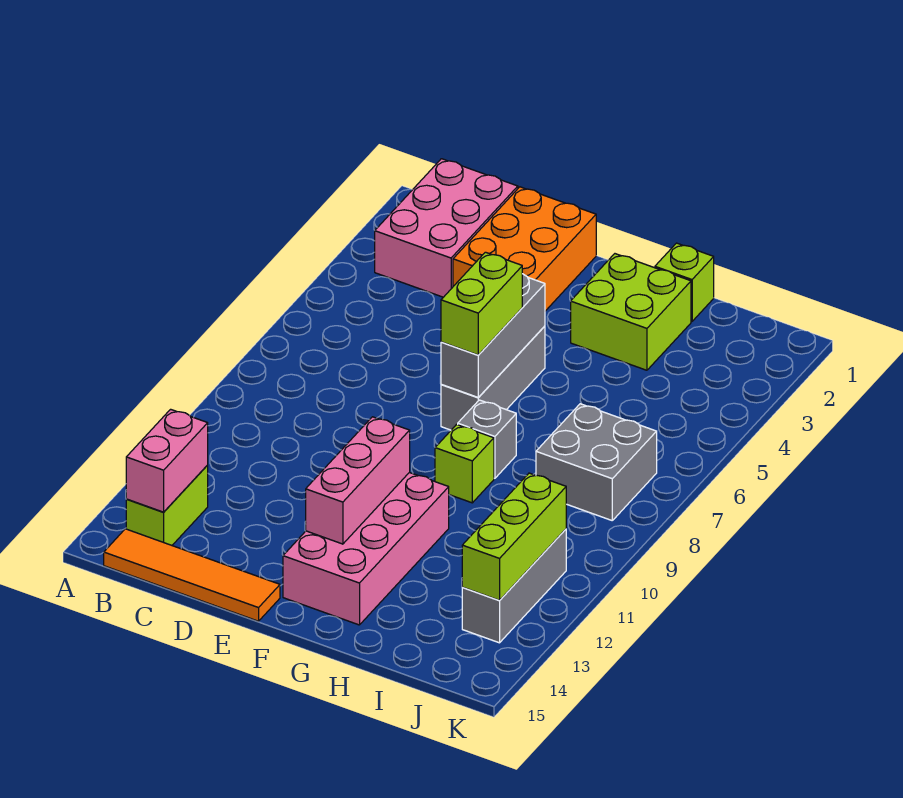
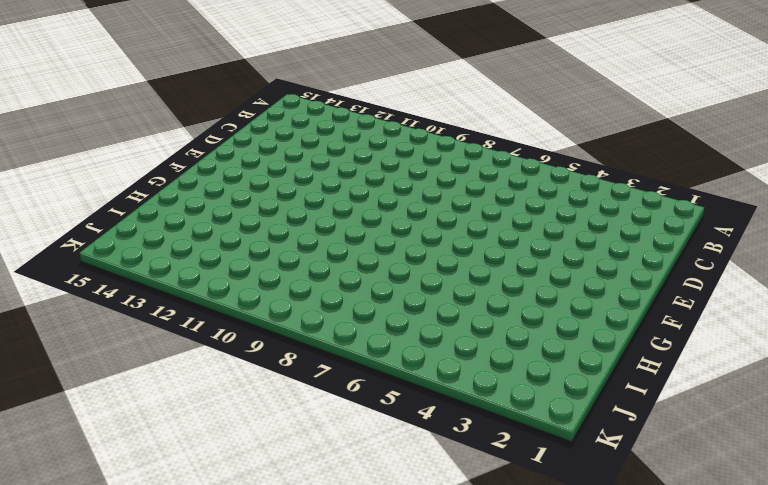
none -> pink brick B1:C3 level 1
none -> lime brick B13:B14 level 1
none -> orange tile B15:E15 level 1

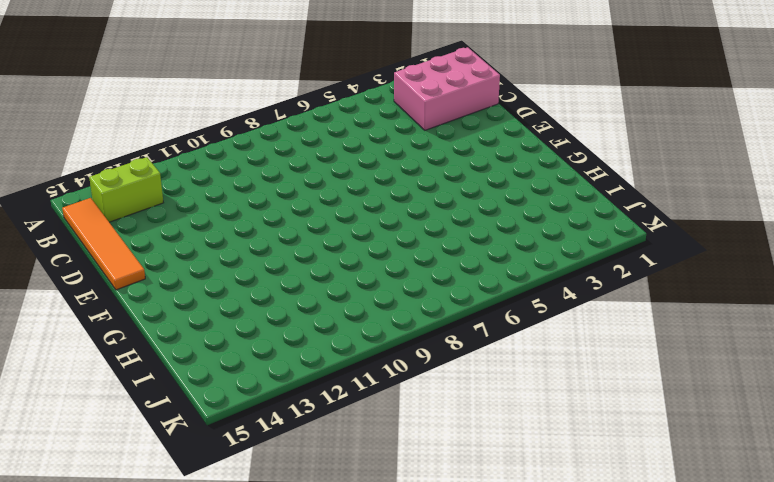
none -> orange brick D1:E3 level 1
none -> grey brick F5:F7 level 1
none -> pink brick F11:G14 level 1

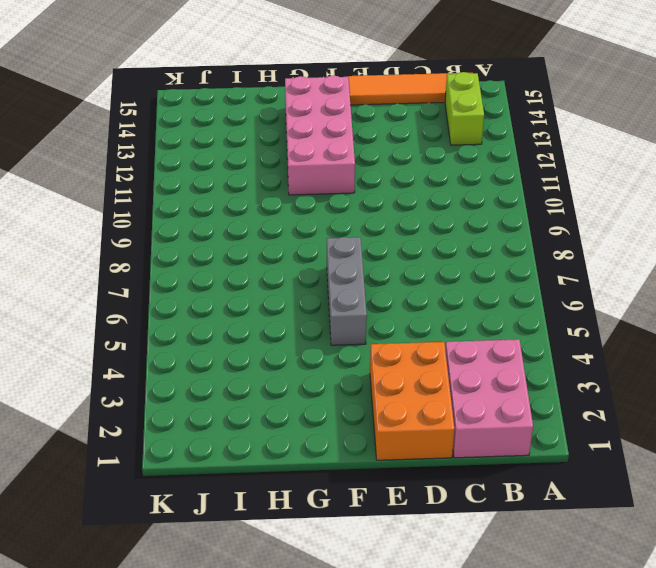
none -> lime brick G2:H3 level 1
none -> grey brick G8 level 1
none -> lime brick G9 level 1

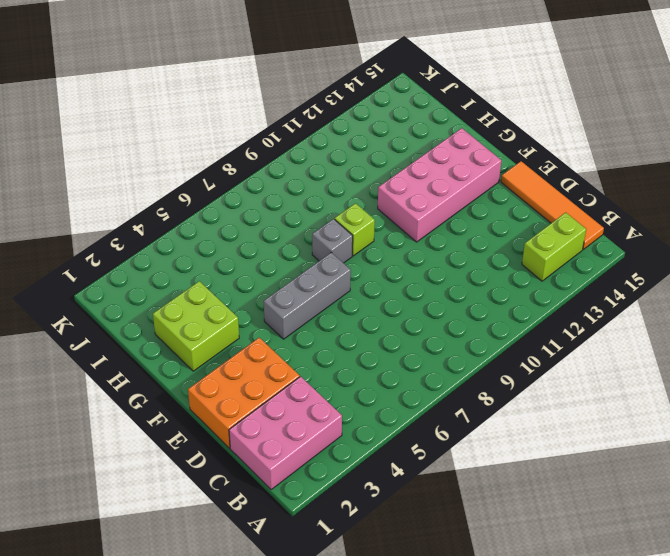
none -> lime brick H1 level 1
none -> grey brick I7:J8 level 1
none -> grey brick J11:J13 level 1

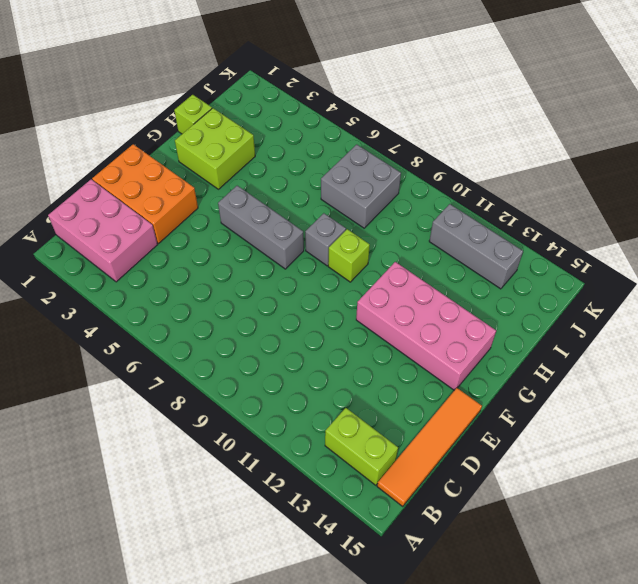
none -> pink brick B13:B14 level 2
none -> grey brick F5:F7 level 2
none -> pink brick F11:F13 level 2

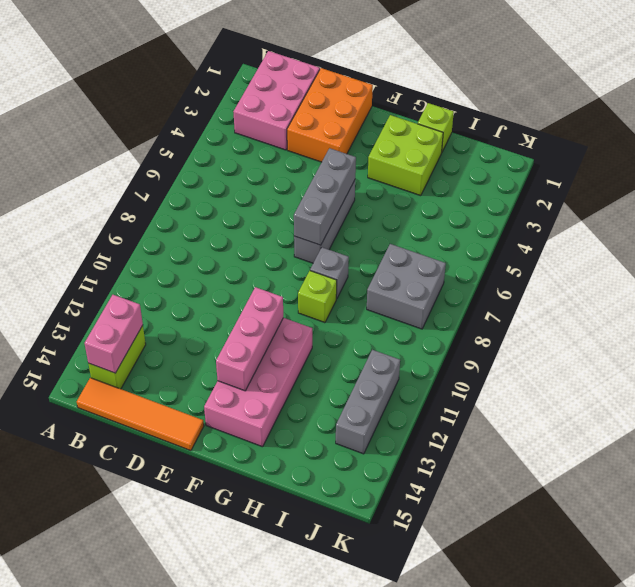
none -> lime brick J11:J13 level 2
none -> lime brick F6:F7 level 3

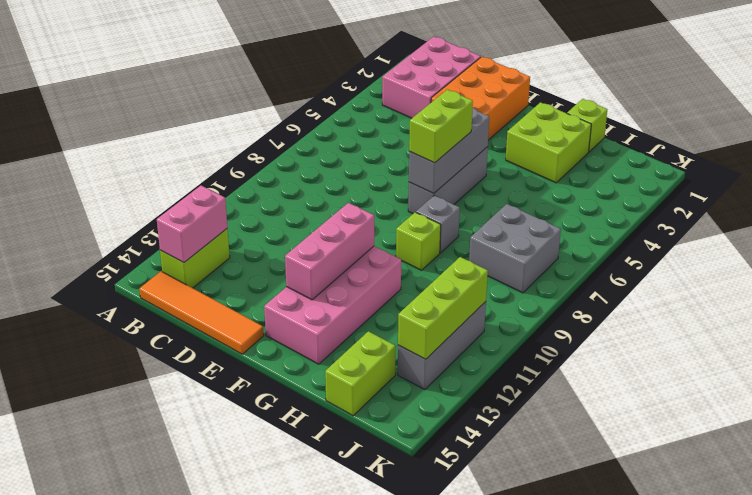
lime brick I14:I15 level 1 -> none

